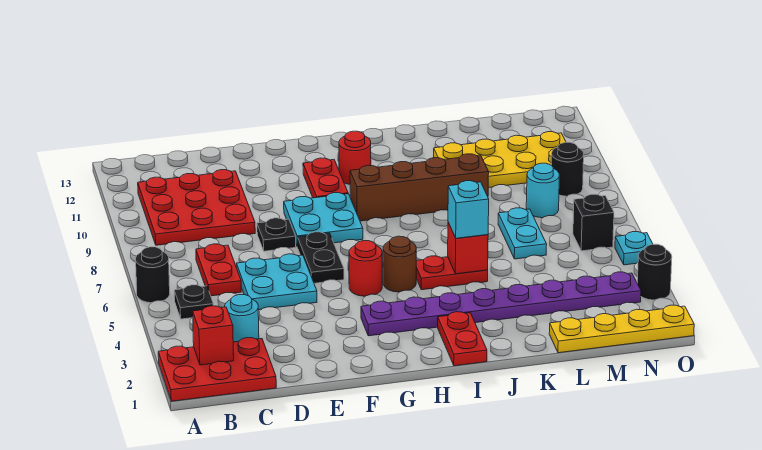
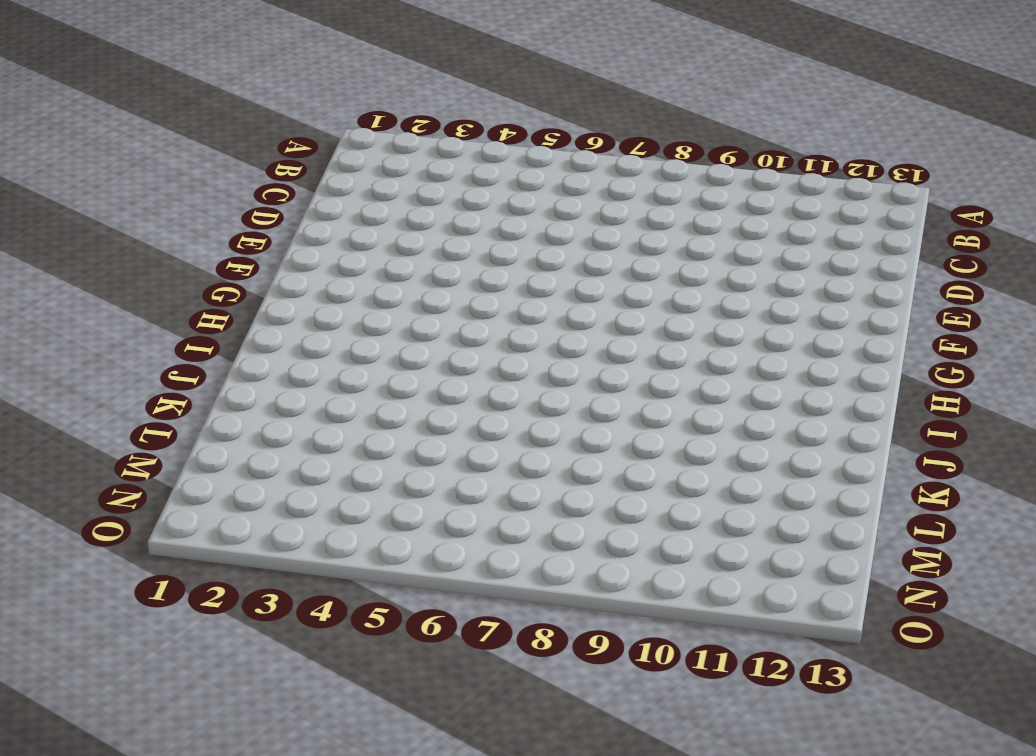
none -> red plate A1:C2 level 1
none -> black round brick A6 level 1
none -> black plate B5 level 1

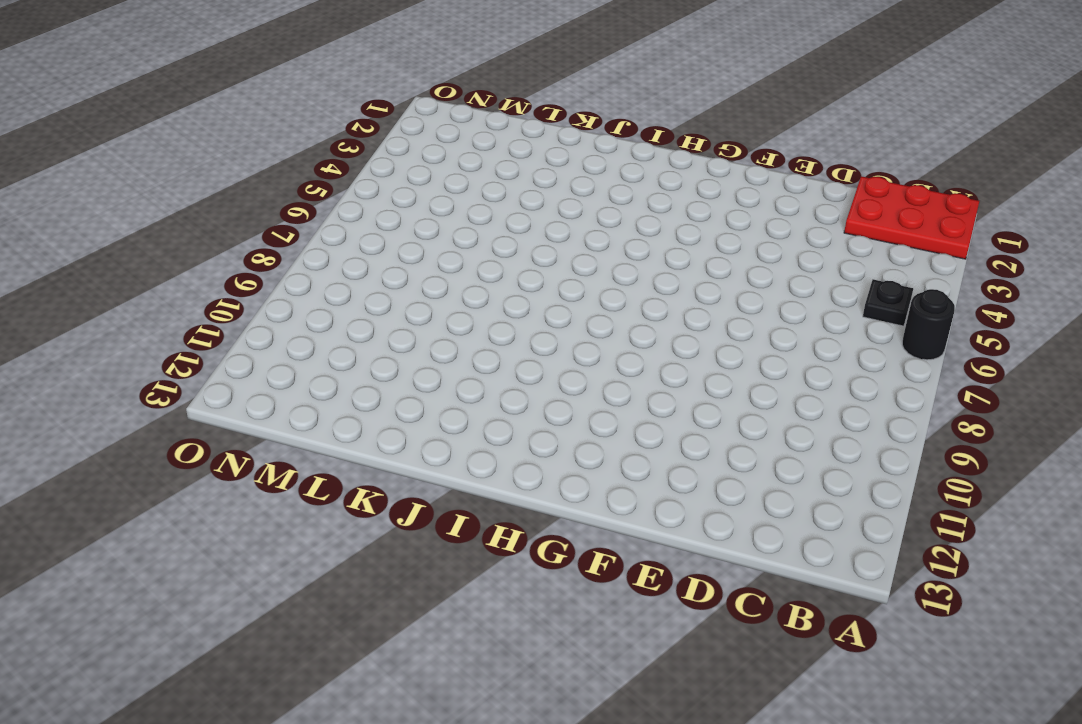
none -> red plate B9:D11 level 1
none -> cyan round brick C3 level 1
none -> red plate C6:C7 level 1

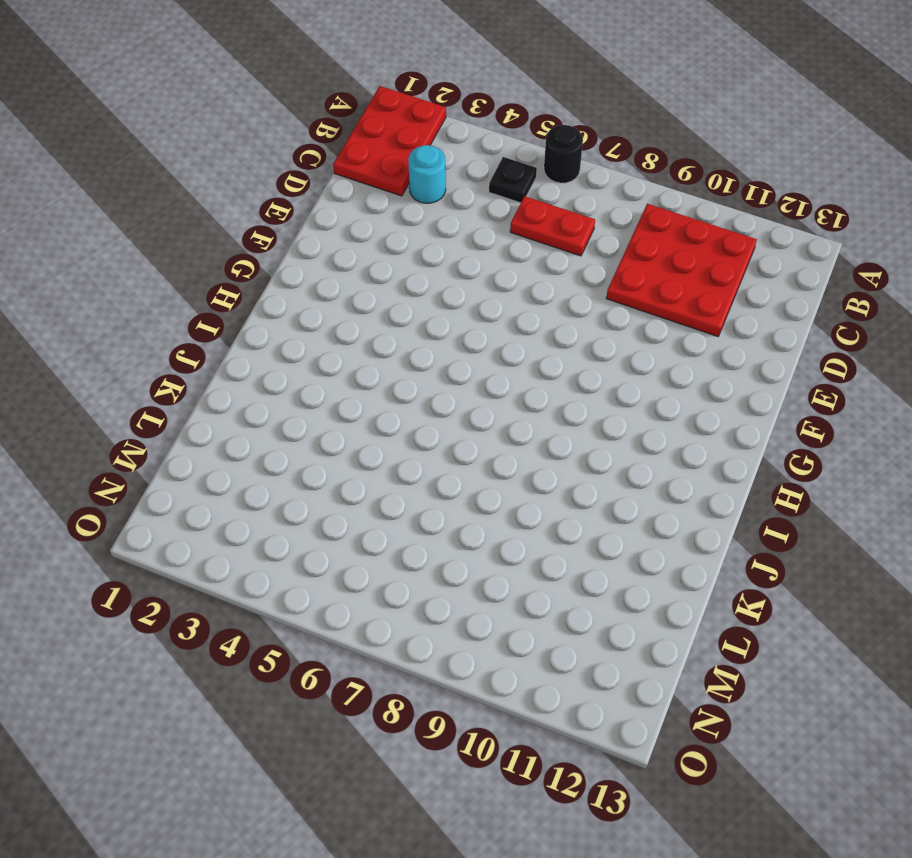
none -> cyan plate D5:E6 level 1
none -> black plate E8 level 1
none -> black plate F6:F7 level 1

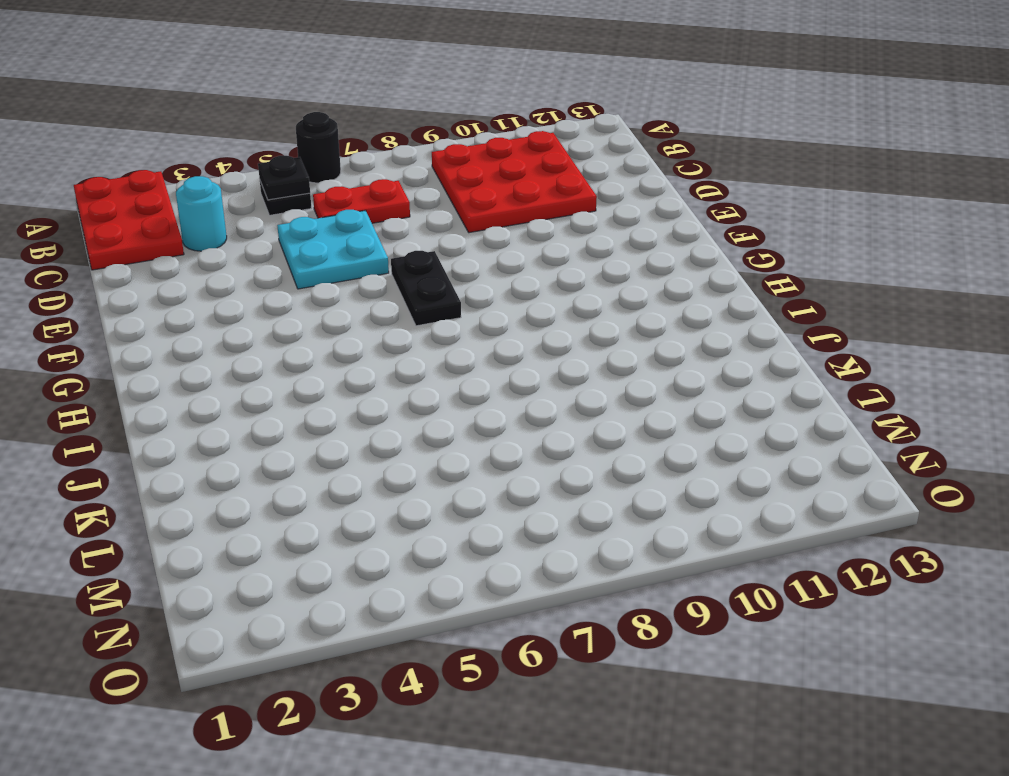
black plate B5 level 2 -> black plate E8 level 1
black plate F7:G7 level 1 -> black plate F6:F7 level 1
none -> cyan plate F8:G9 level 1
none -> purple plate G3:N3 level 1
none -> red round brick G5 level 1

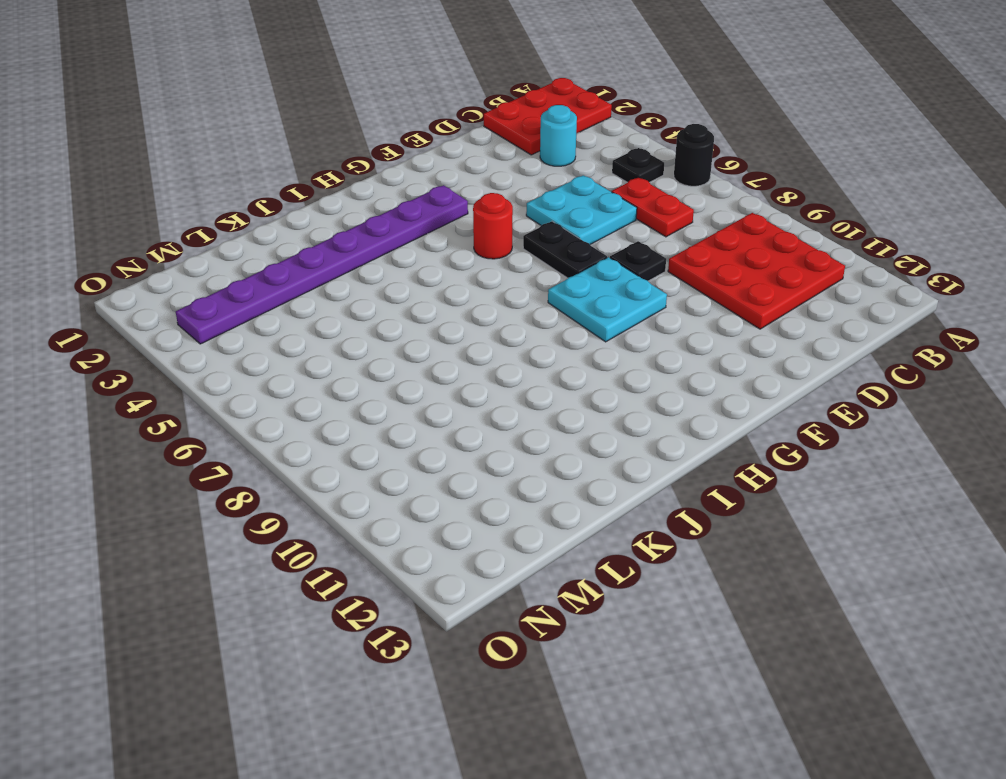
none -> red plate G10:G11 level 1
none -> brown round brick H5 level 1
none -> brown brick H9:K9 level 1

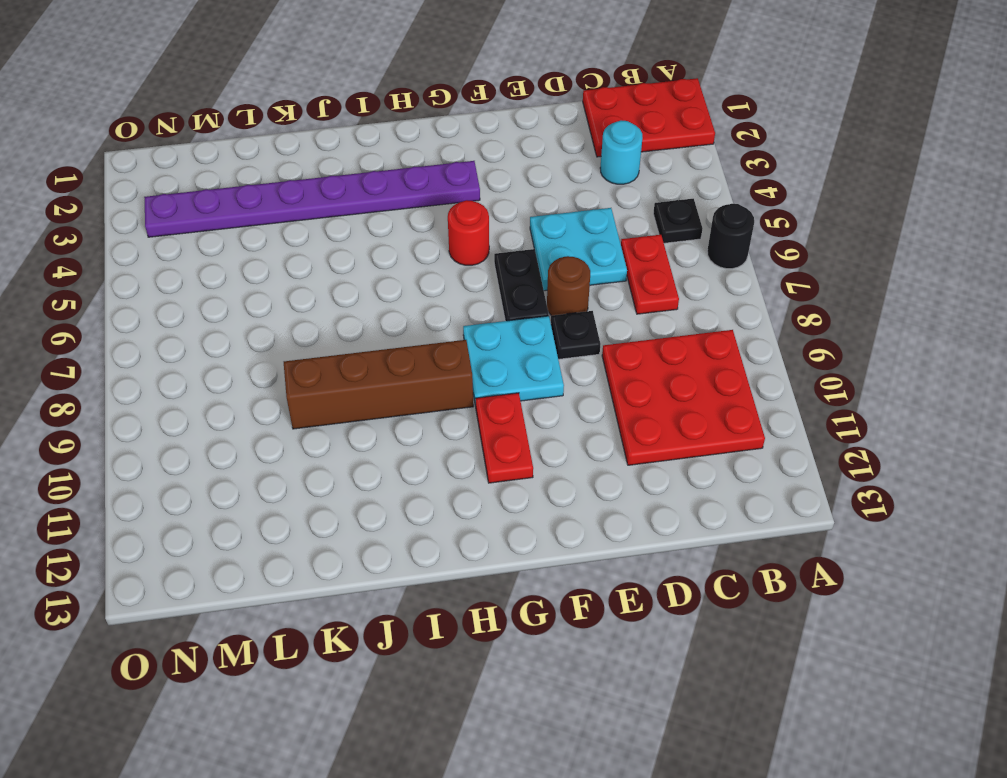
brown round brick E7 level 1 -> brown round brick H5 level 1
none -> red round brick H11 level 1
none -> red plate I1:I2 level 1
none -> red plate I5:J5 level 1

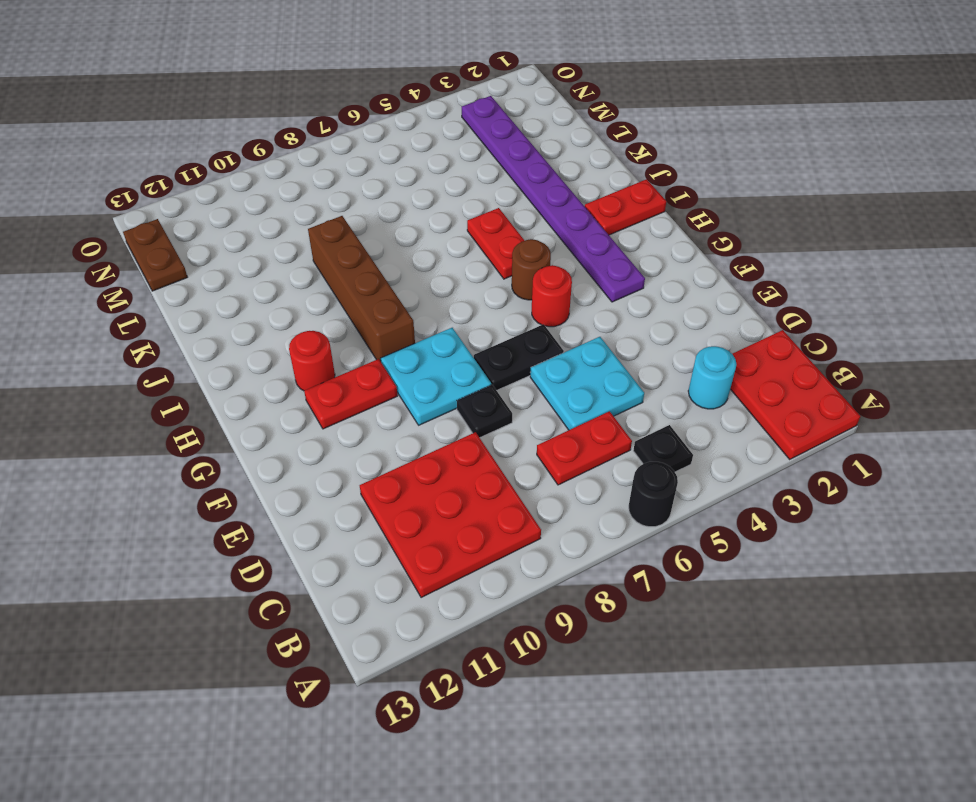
brown plate M13:N13 level 1 -> none
none -> yellow plate K10:N11 level 1
none -> yellow plate L1:O1 level 1
none -> cyan plate L6:L7 level 1

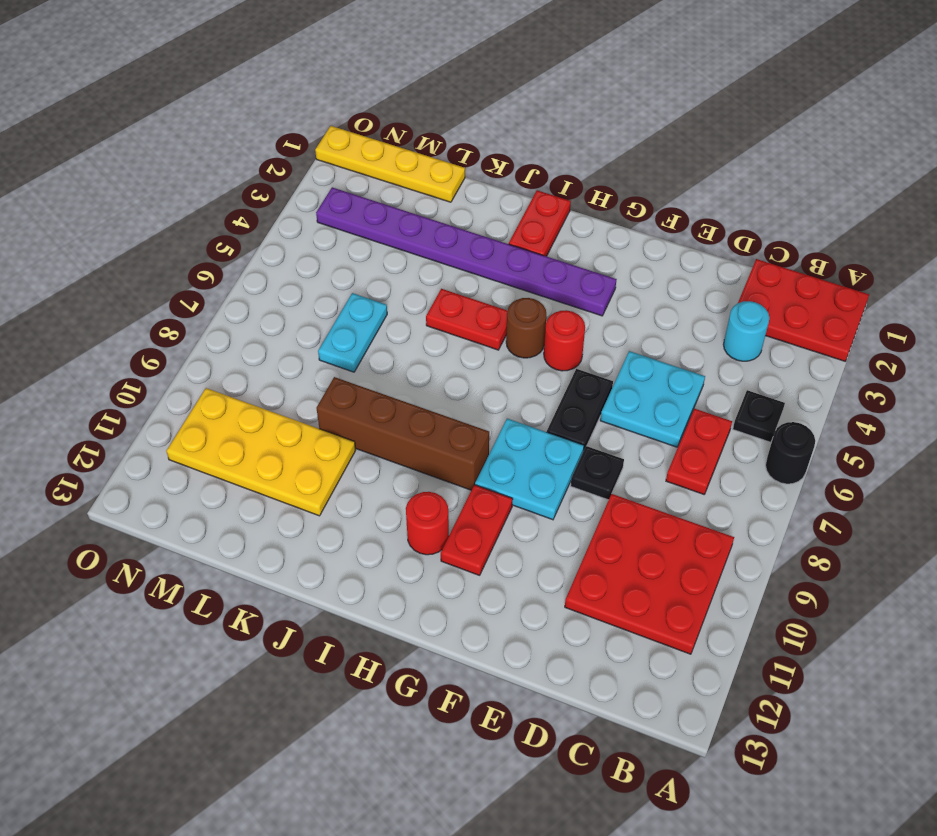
none -> cyan round brick M8 level 1
none -> black brick N6 level 1
none -> black round brick N9 level 1

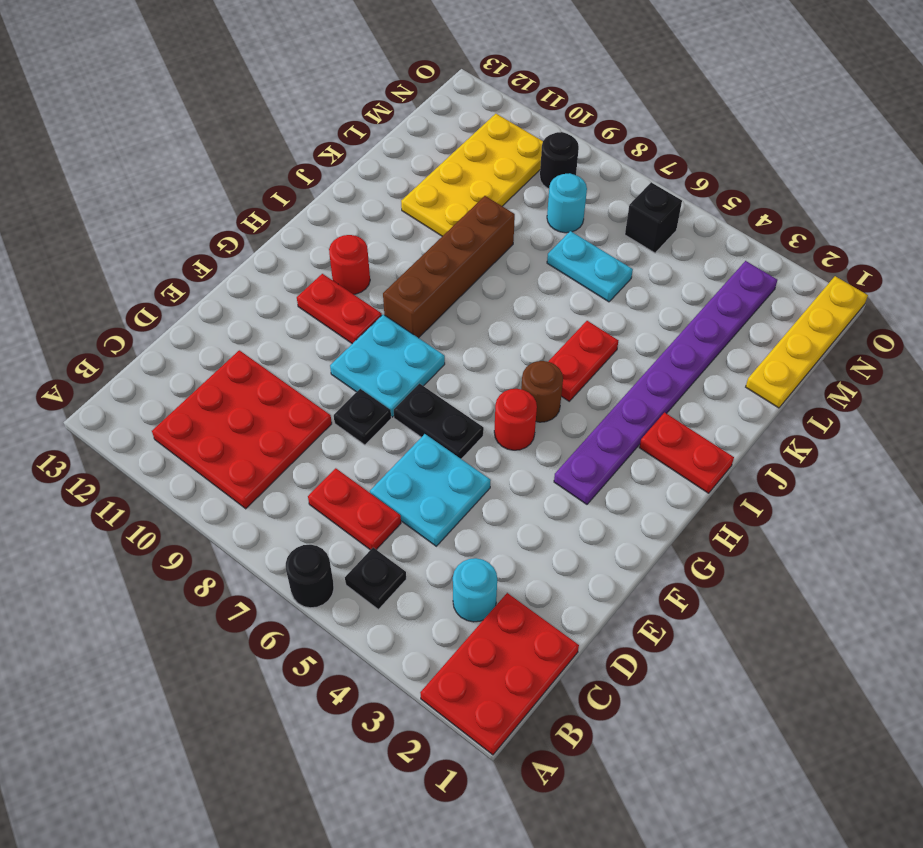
none -> black round brick O3 level 1
none -> cyan plate O5 level 1
none -> red brick B2 level 2

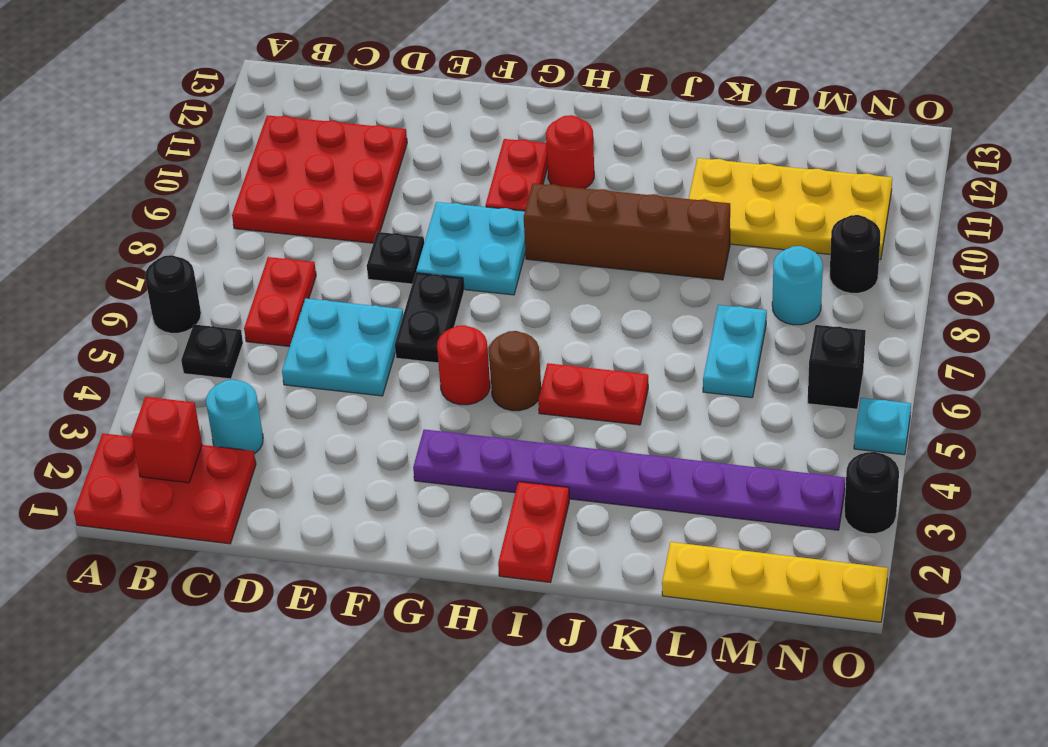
none -> red brick J5 level 2
none -> cyan brick J5 level 3

